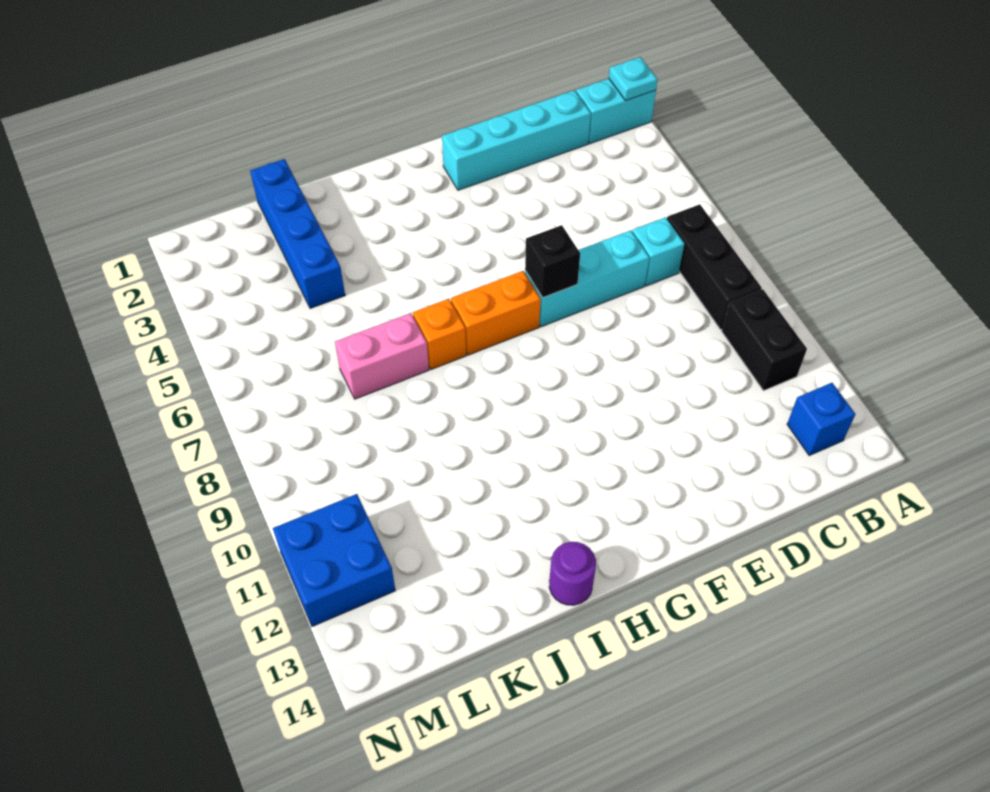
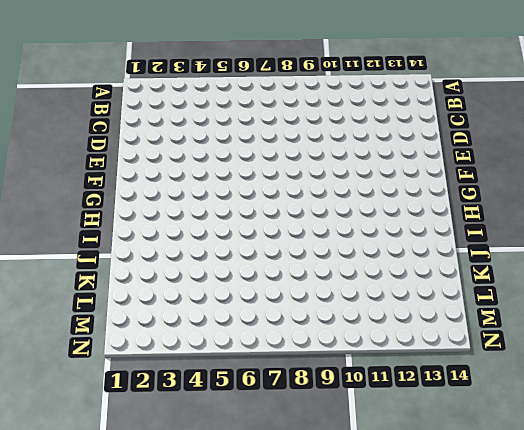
none -> cyan brick A2:B2 level 1
none -> black brick B7:B9 level 1
none -> black brick B10:B11 level 1

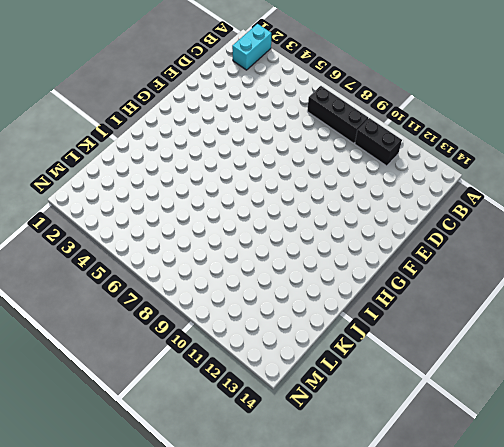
none -> blue brick B13 level 1
none -> cyan brick C2:F2 level 1
none -> cyan brick C7 level 1

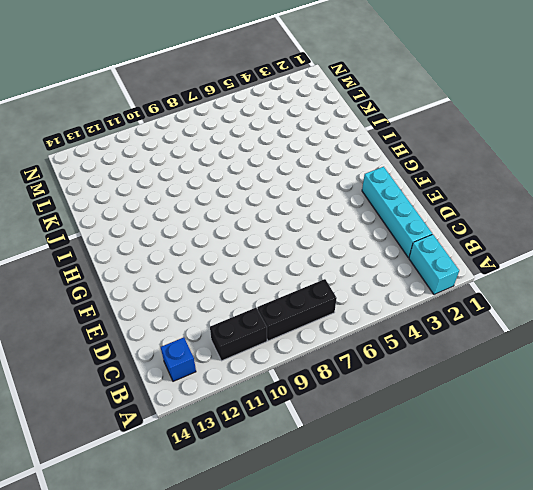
none -> cyan brick C7 level 1
none -> cyan brick D7:F7 level 1
none -> orange brick G7:H7 level 1

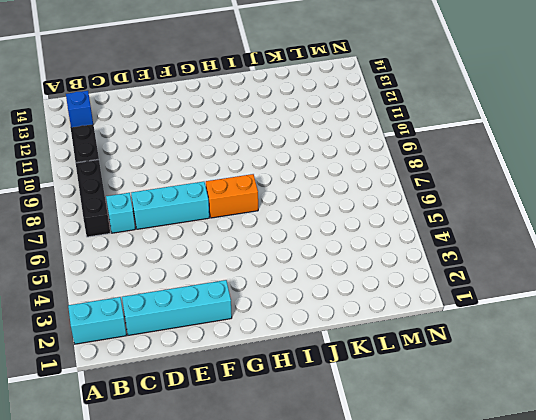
none -> orange brick I7 level 1
none -> purple round brick I14 level 1
none -> pink brick J7:K7 level 1

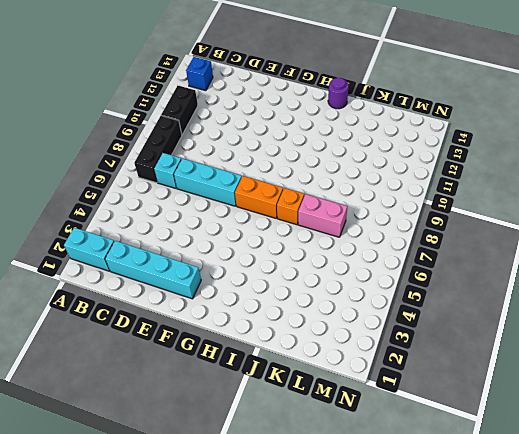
none -> blue brick K1:K4 level 1
none -> blue brick M11:N12 level 1
none -> cyan plate A2 level 2

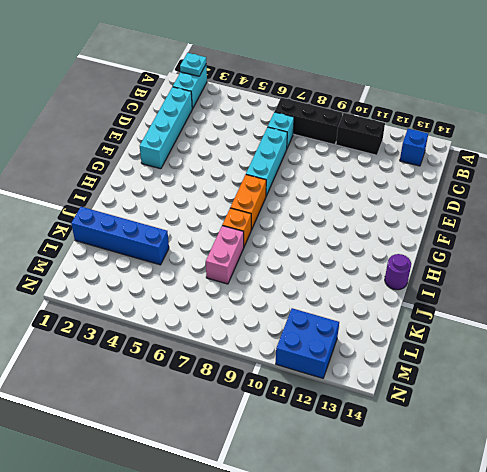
none -> black brick F7 level 2

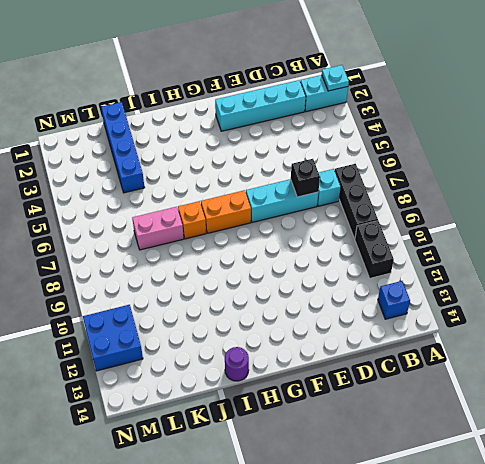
black brick D7 level 2 -> black brick F7 level 2

